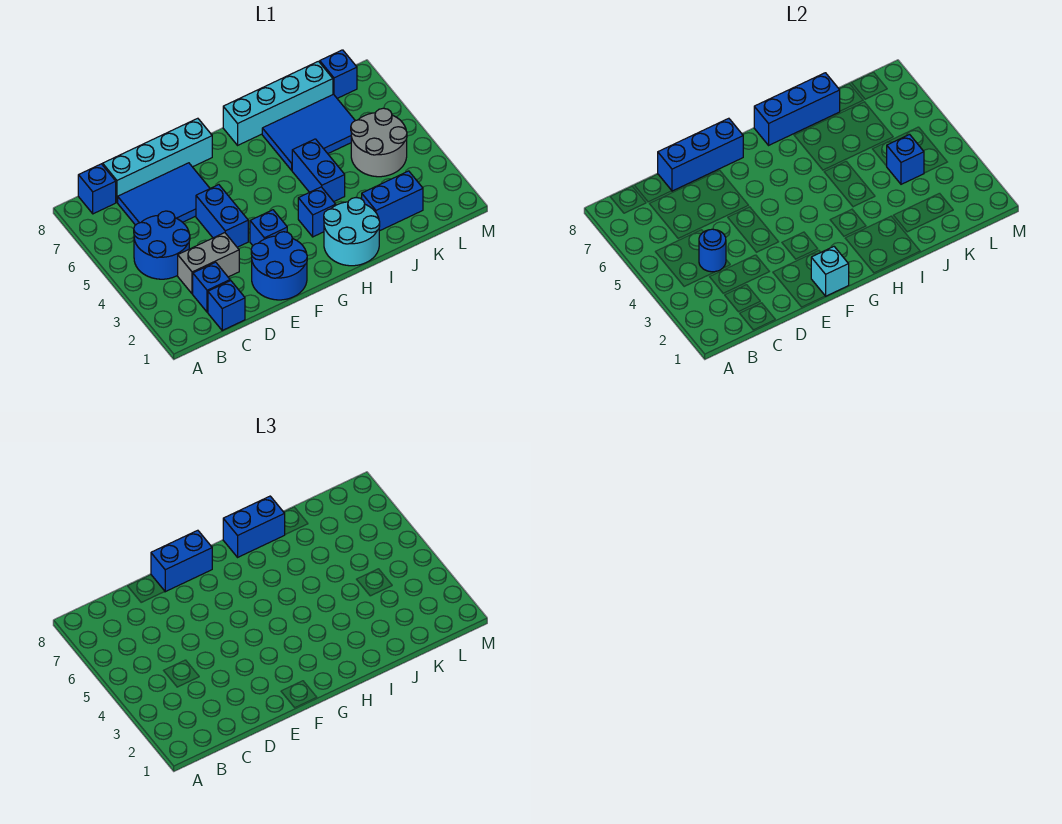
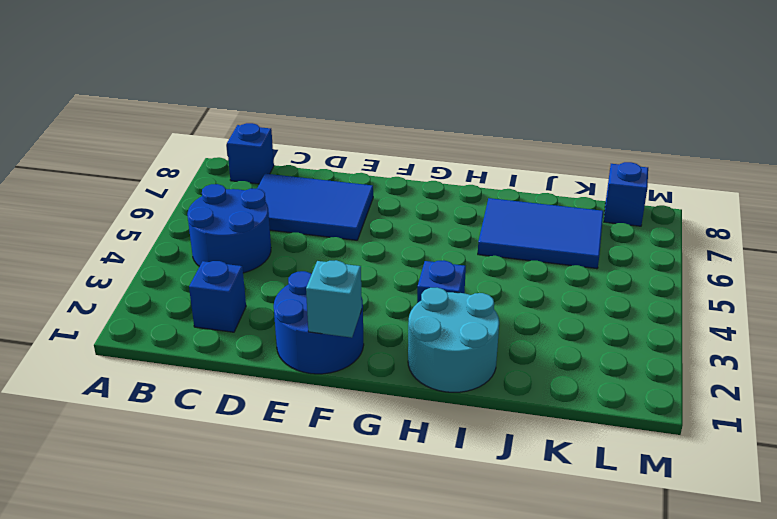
none -> blue brick C1 level 1
none -> grey brick C3:D3 level 1
none -> cyan brick C8:F8 level 1

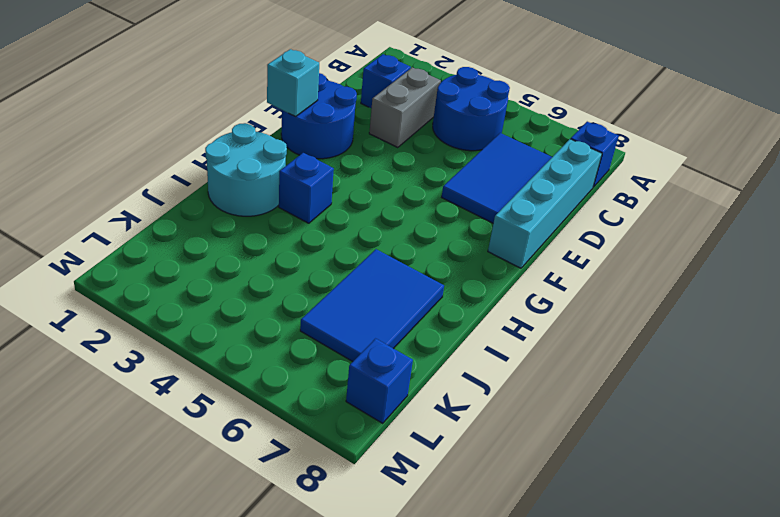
none -> blue brick C1 level 1
none -> blue brick E4:E5 level 1
none -> blue brick F3 level 1

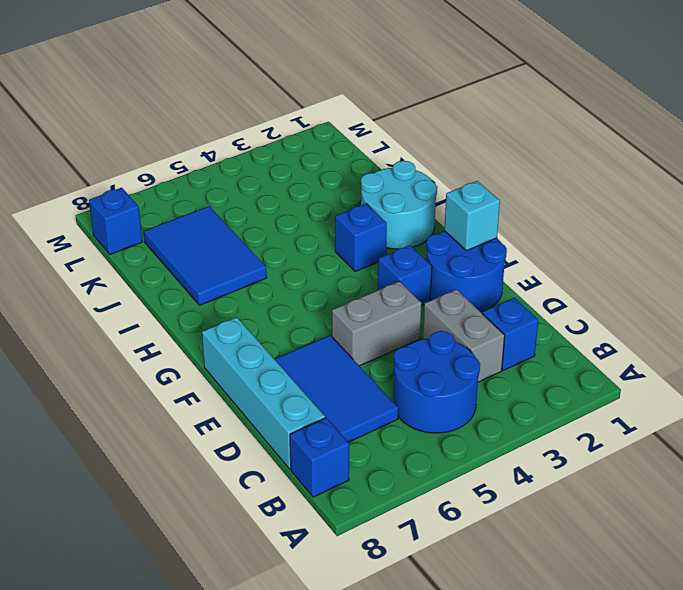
grey brick E4:E5 level 1 -> blue brick E4:E5 level 1
none -> blue brick C1 level 1
none -> cyan brick H8:K8 level 1
none -> blue brick I4:I5 level 1

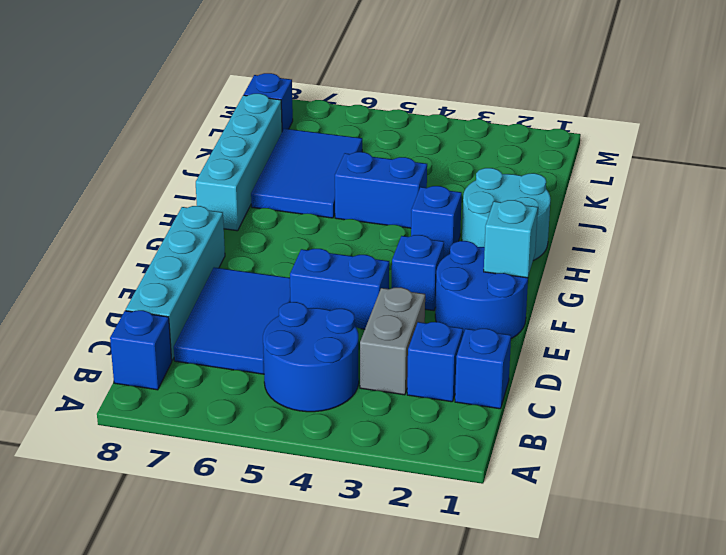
none -> blue brick J2:K2 level 1
none -> grey round brick K4:L5 level 1
none -> blue round brick C4 level 2

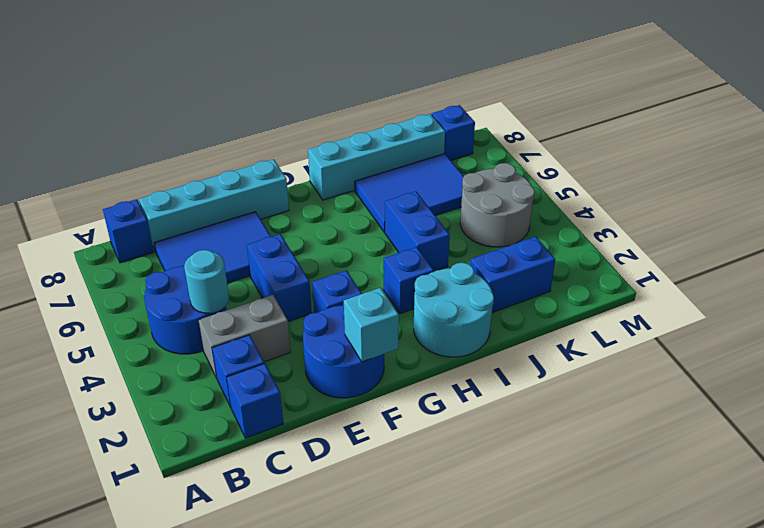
cyan round brick C4 level 2 -> blue round brick C4 level 2
none -> blue brick D8:F8 level 2
none -> blue brick H8:J8 level 2
none -> blue brick K4 level 2

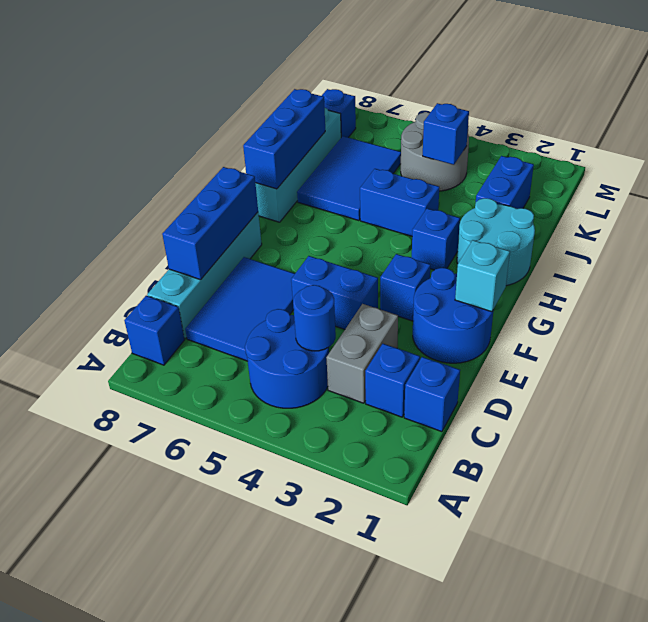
none -> blue brick E8:F8 level 3
none -> blue brick H8:I8 level 3

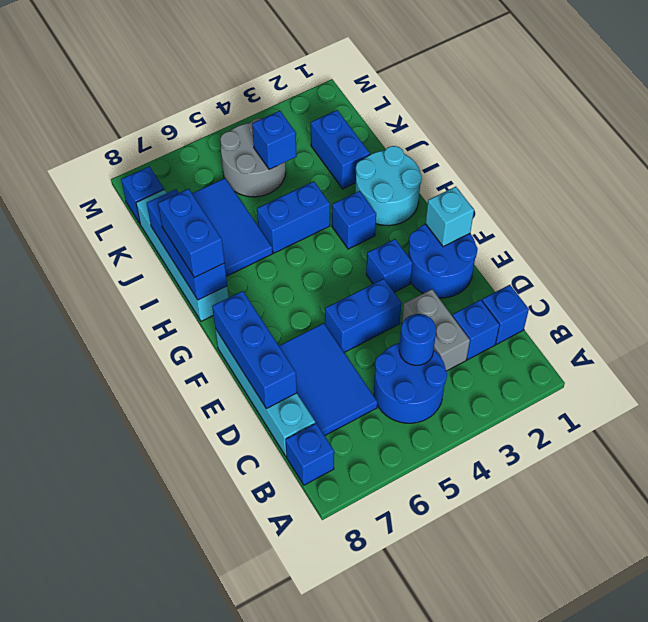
none -> blue brick E8:F8 level 3

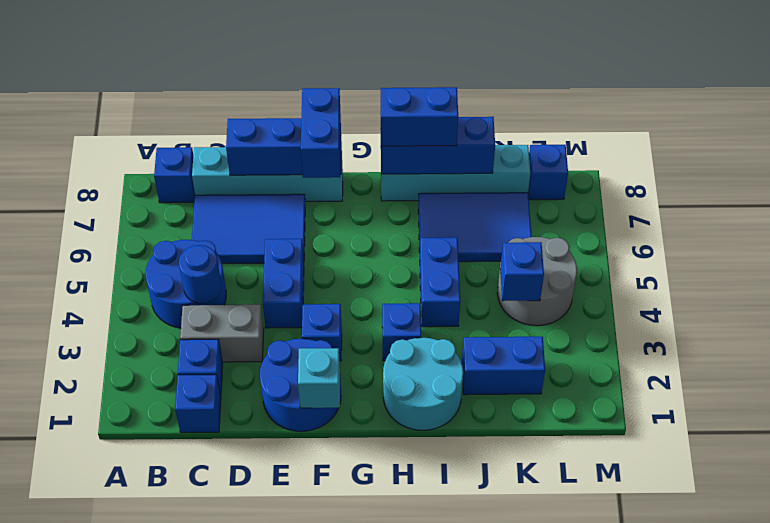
blue brick F7:F8 level 3 -> blue brick E8:F8 level 3

